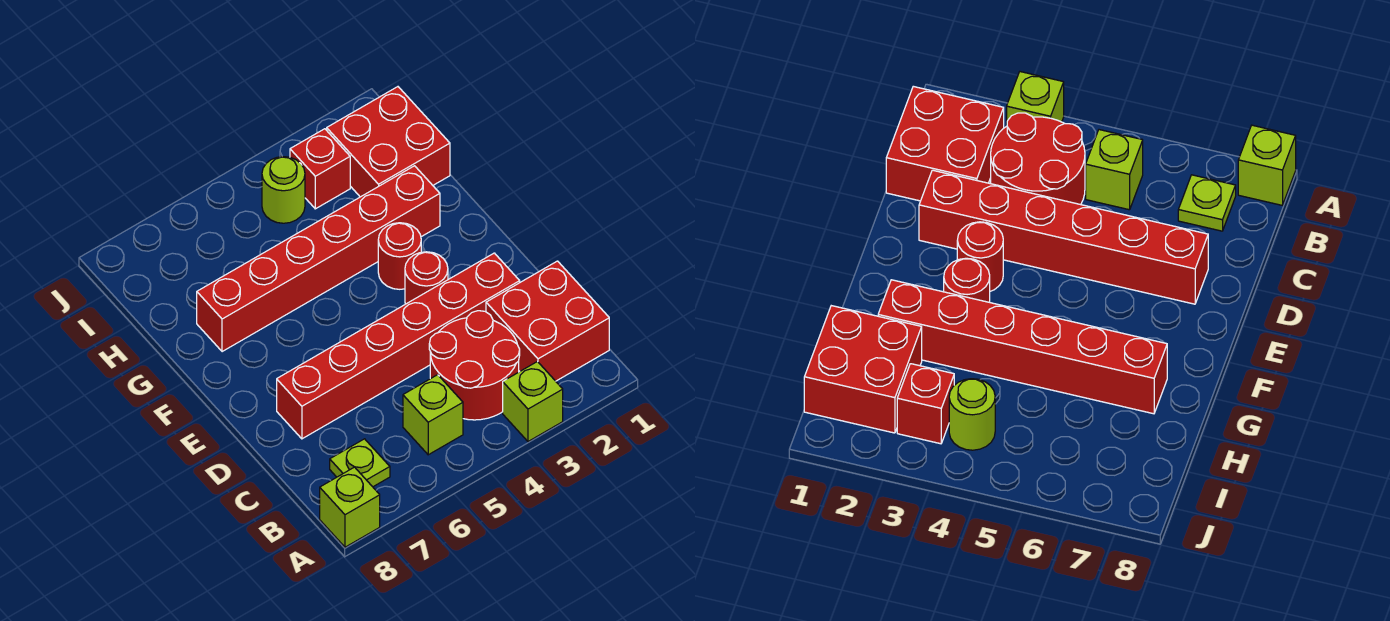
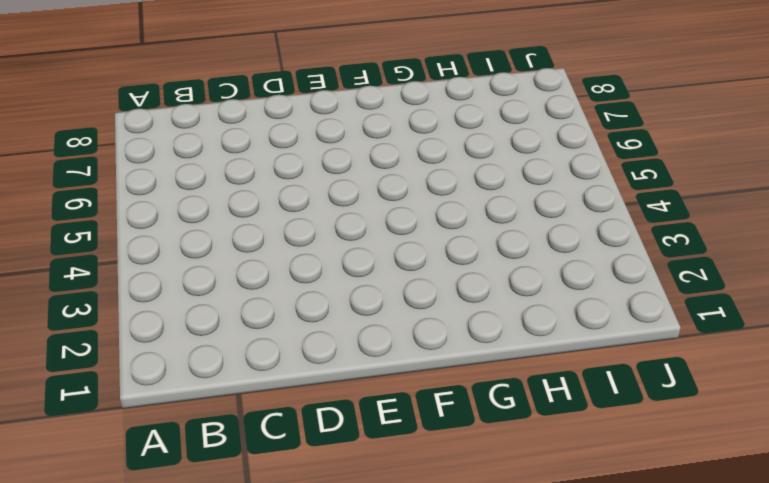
none -> lime brick A3 level 1
none -> lime brick A8 level 1
none -> red brick B1:C2 level 1

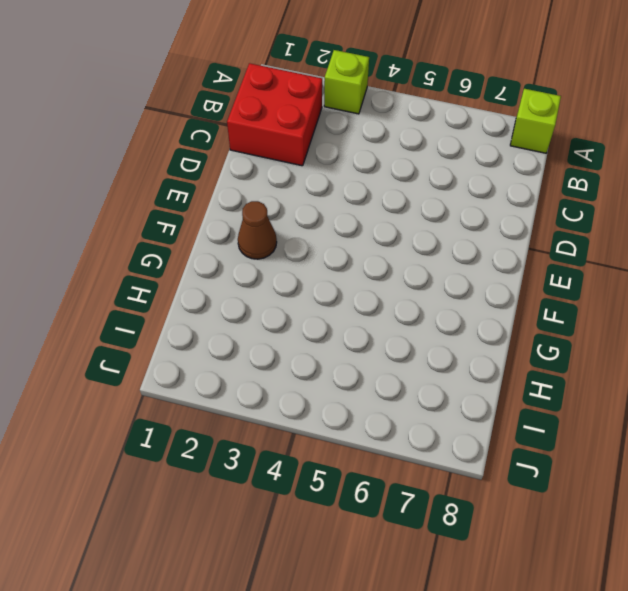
brown cone F2 level 1 -> none
none -> red round brick B3:C4 level 1
none -> lime brick B5 level 1
none -> lime plate B7 level 1

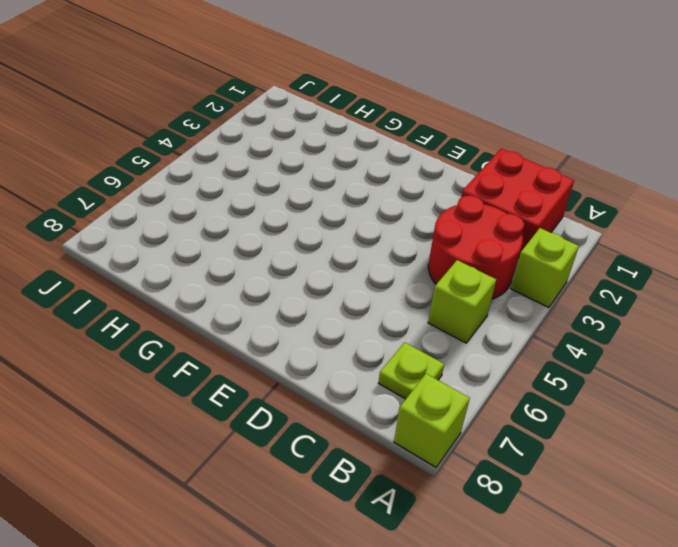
none -> red brick D2:D7 level 1
none -> red round brick E3 level 1
none -> red round brick F3 level 1

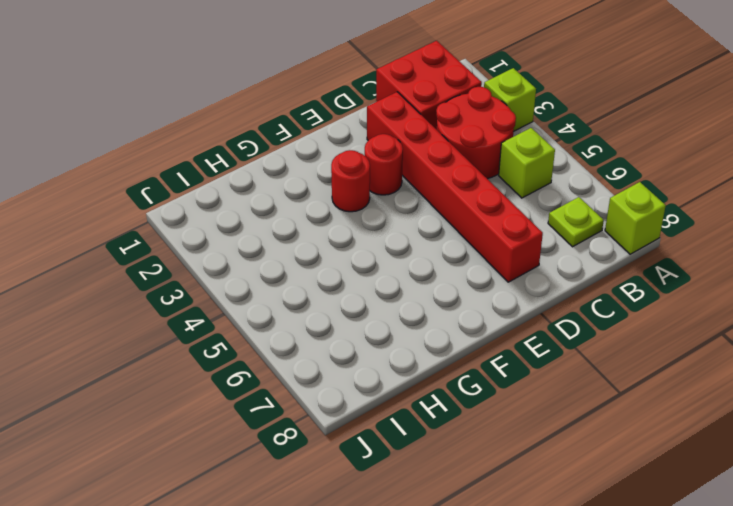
none -> red brick G2:G7 level 1
none -> red brick H1:I2 level 1
none -> red brick I3 level 1

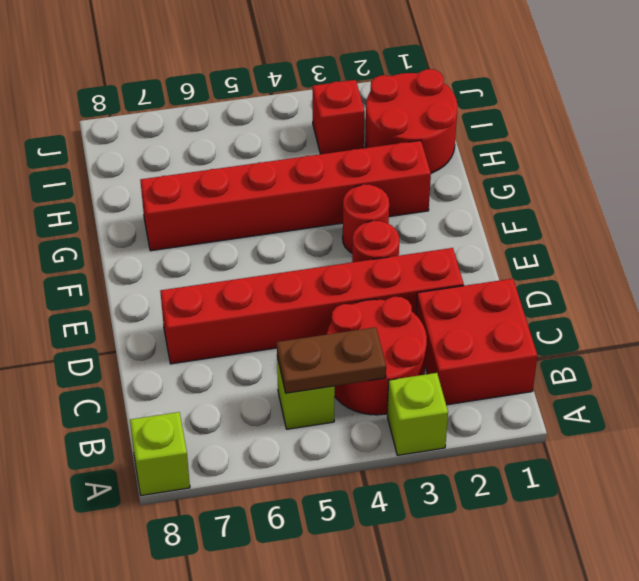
brown plate B4:B5 level 2 -> none
red round brick H1:I2 level 1 -> red brick H1:I2 level 1
none -> lime plate B7 level 1
none -> lime round brick I4 level 1

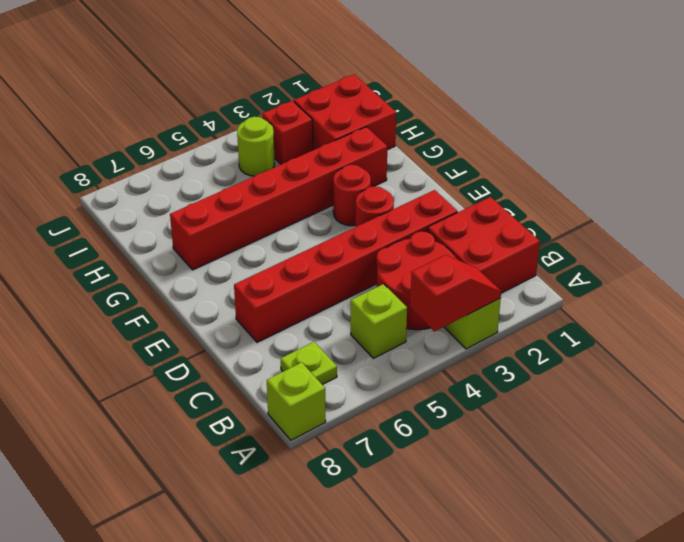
red slope A3:A4 level 2 top 4 -> none

